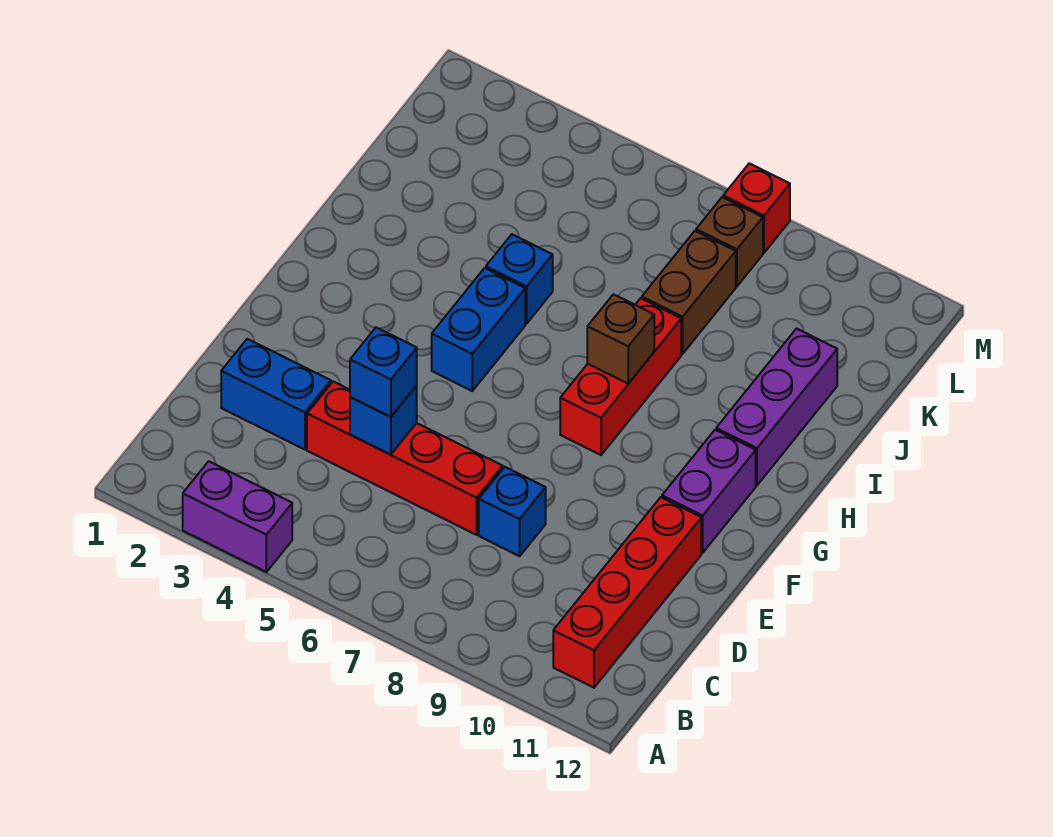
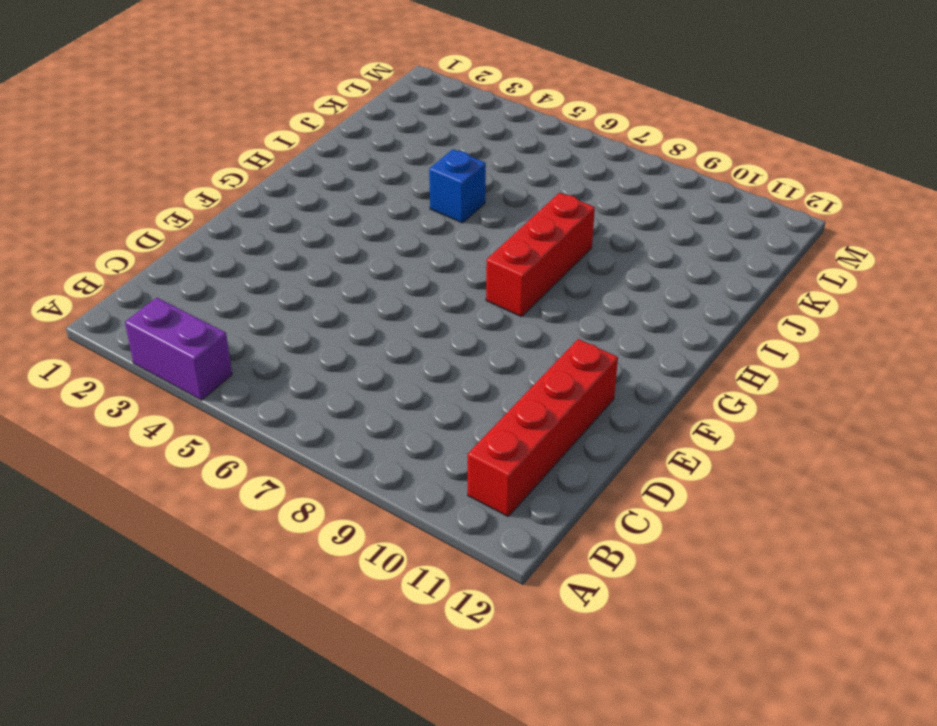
none -> blue brick D2:D3 level 1
none -> red brick D4:D7 level 1
none -> blue brick D8 level 1

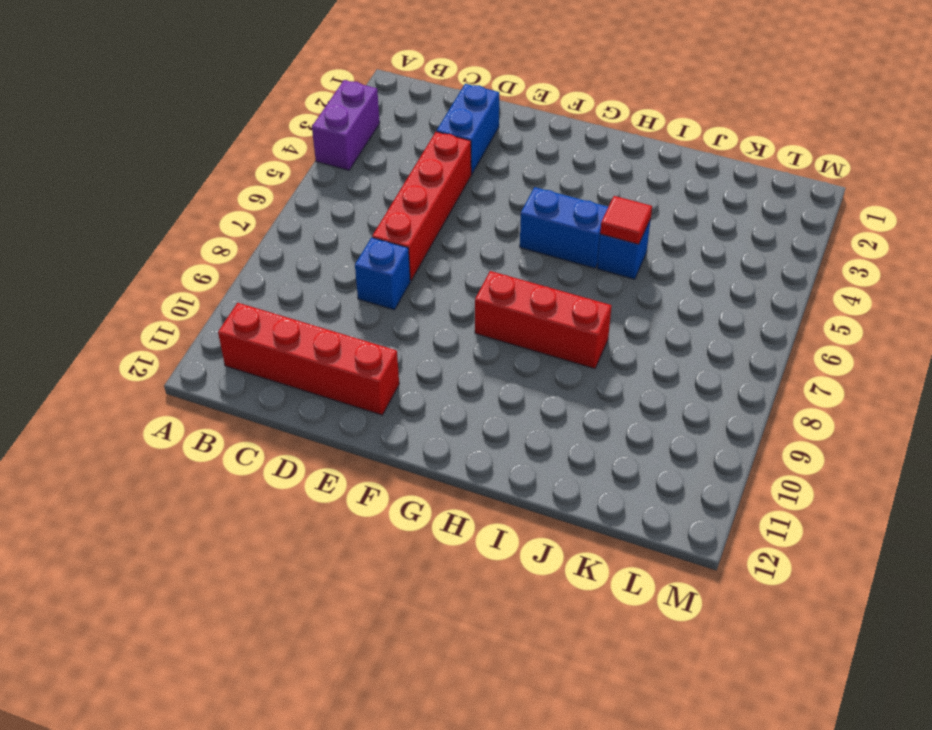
red tile I5 level 2 -> none
none -> purple brick F11:G11 level 1
none -> purple brick H11:J11 level 1
none -> brown brick J8:K8 level 1

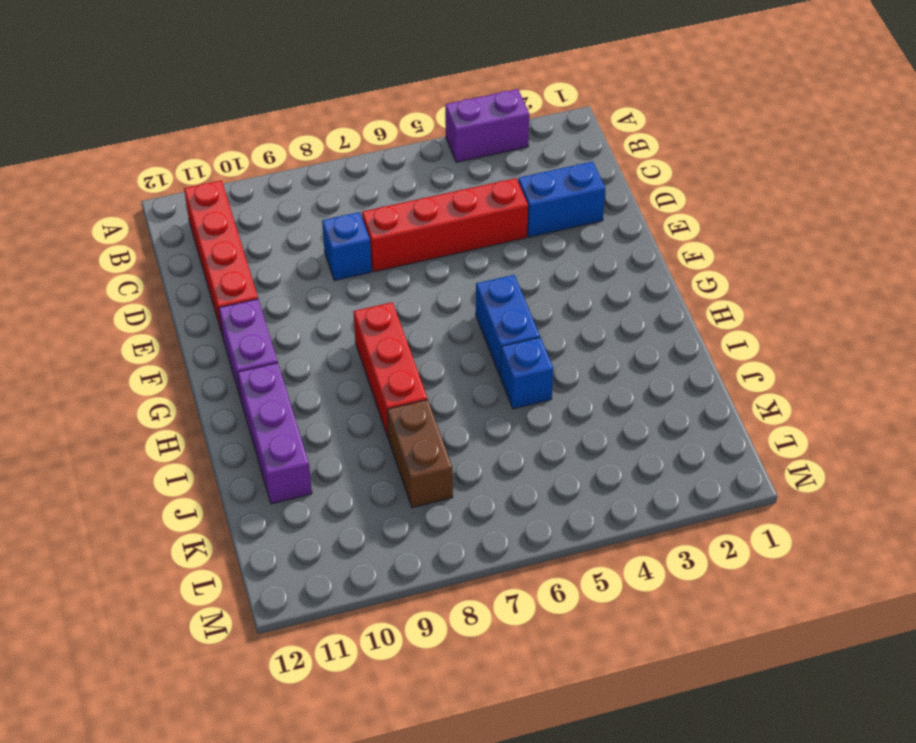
none -> brown brick L8 level 1
none -> red brick M8 level 1
none -> blue brick D5 level 2

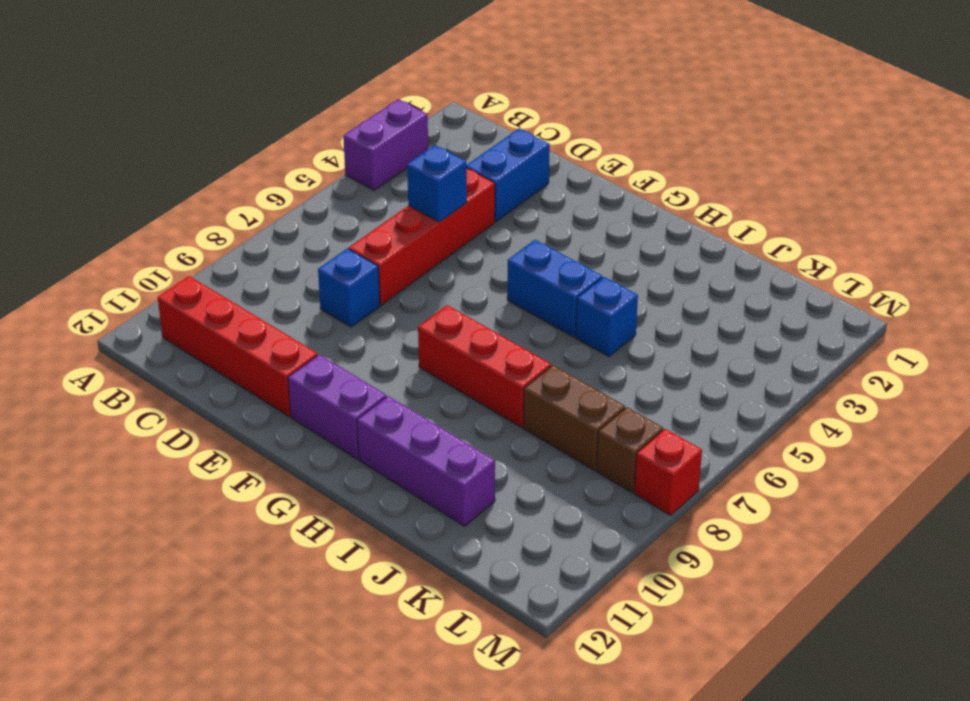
none -> brown brick H8 level 2
none -> blue brick D5 level 3

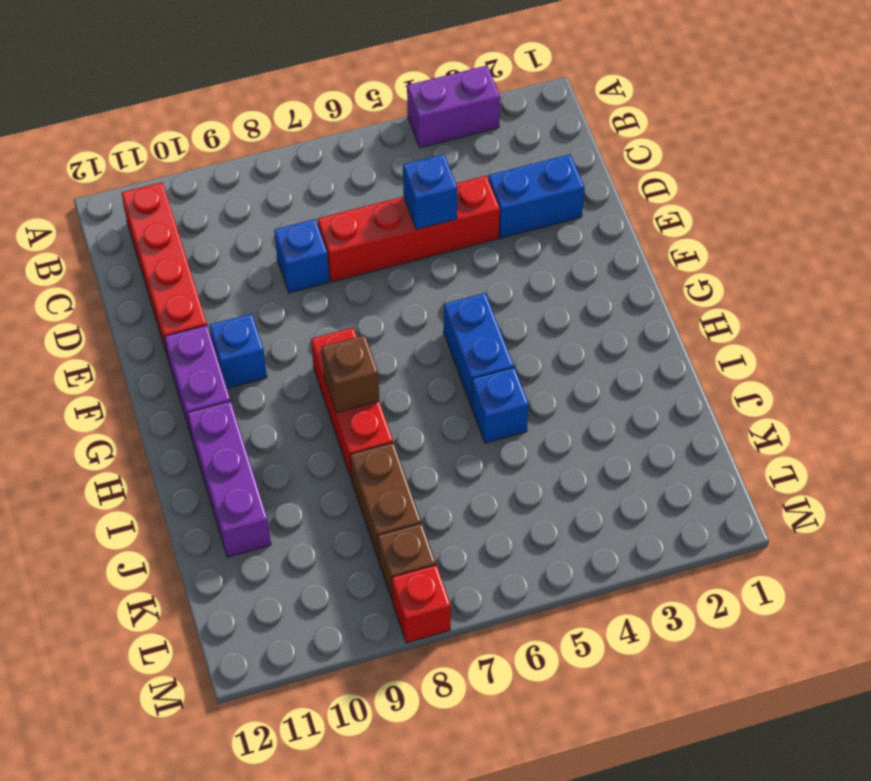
blue brick F10 level 1 -> blue brick D5 level 3

